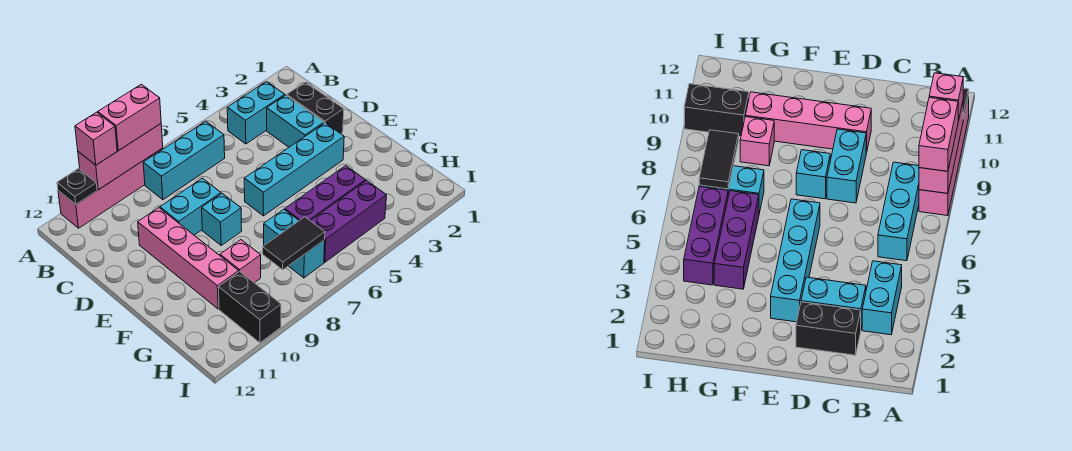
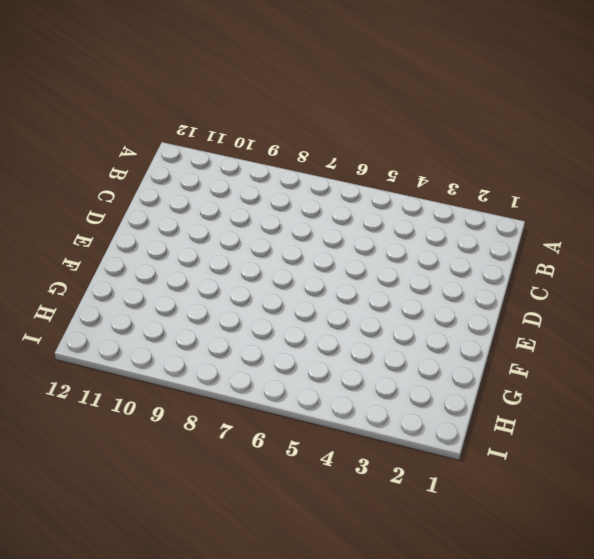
none -> pink brick A8:A11 level 1
none -> cyan brick B3:B4 level 1
none -> cyan brick B6:B8 level 1

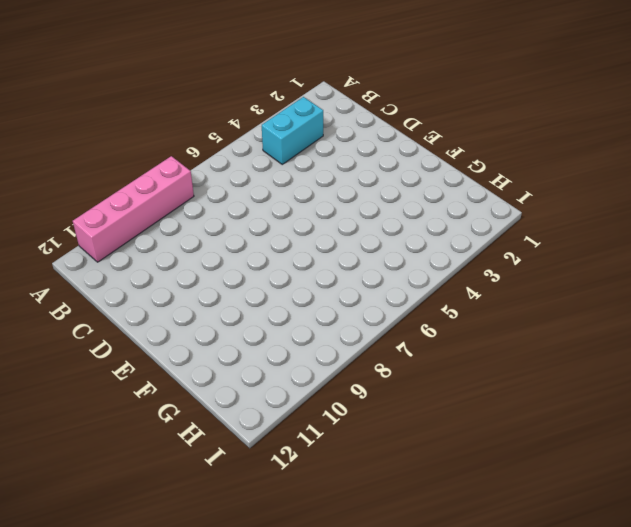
none -> cyan brick B6:B8 level 1
none -> black brick C2:D2 level 1
none -> cyan brick C3:D3 level 1

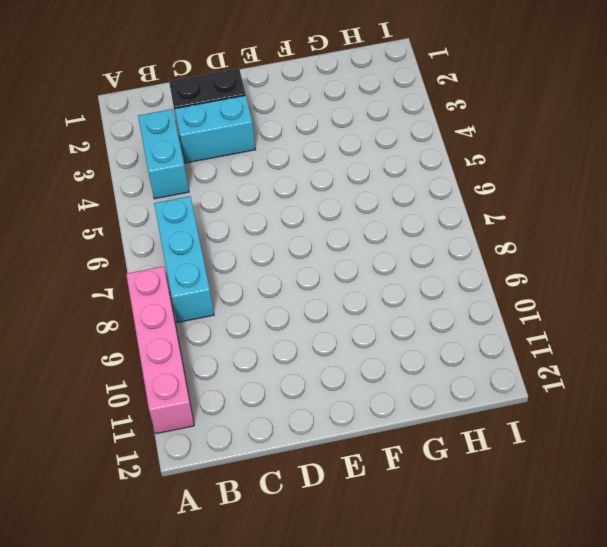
none -> cyan brick D8:D9 level 1
none -> pink brick D10:G10 level 1
none -> cyan brick E3:E6 level 1

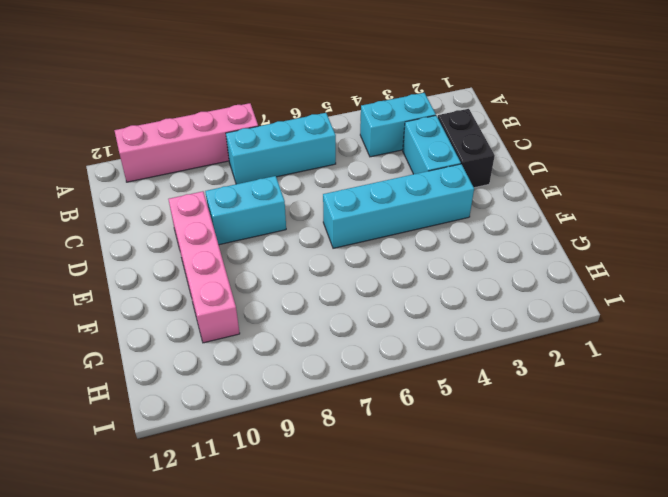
none -> cyan brick E8 level 1
none -> purple brick G4:G6 level 1
none -> cyan brick G7:H7 level 1

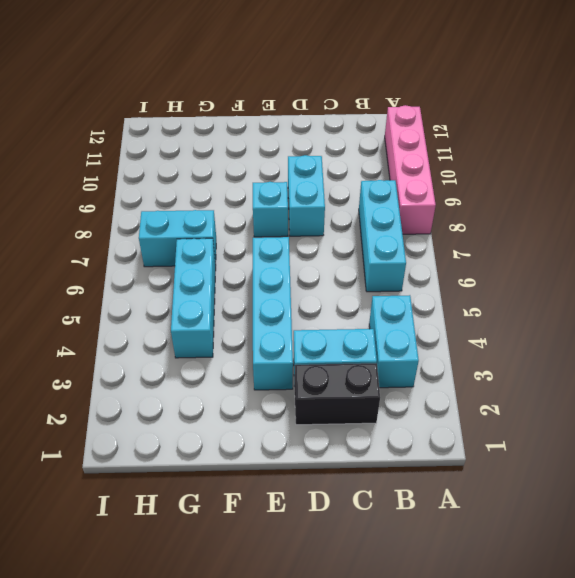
cyan brick G4:G6 level 1 -> purple brick G4:G6 level 1
none -> pink brick D10:G10 level 1
none -> pink brick G9 level 1
none -> purple brick H4:H6 level 1

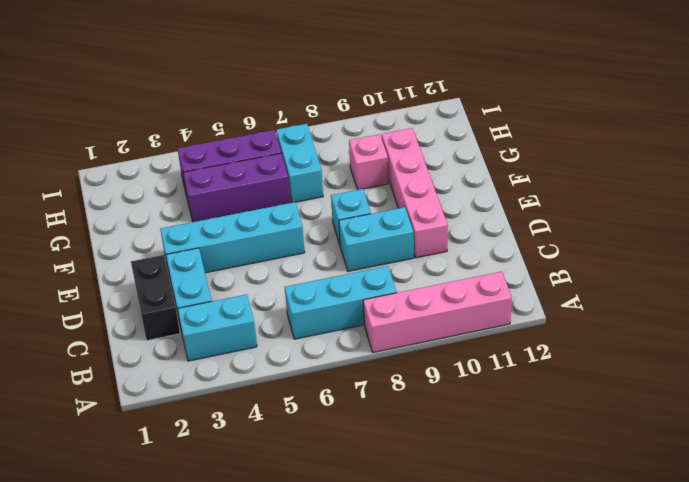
none -> black brick H10:I10 level 1
none -> pink brick A8:A10 level 2
none -> black plate A11 level 2

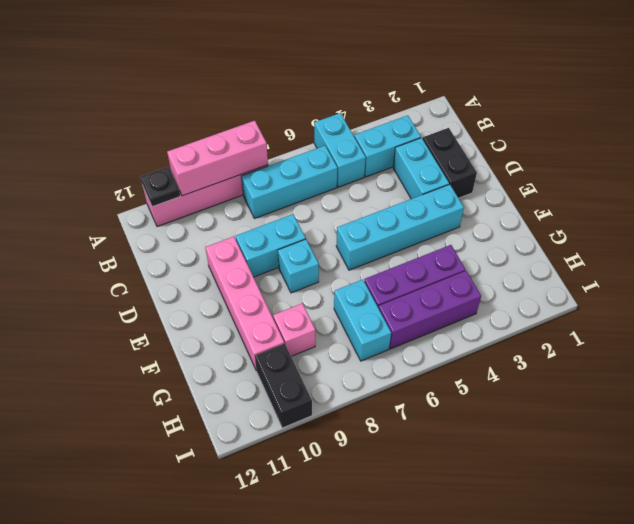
cyan brick A5:B5 level 1 -> none
none -> black tile H7:H8 level 2
none -> pink brick A8:A9 level 3
none -> pink brick A10 level 3

